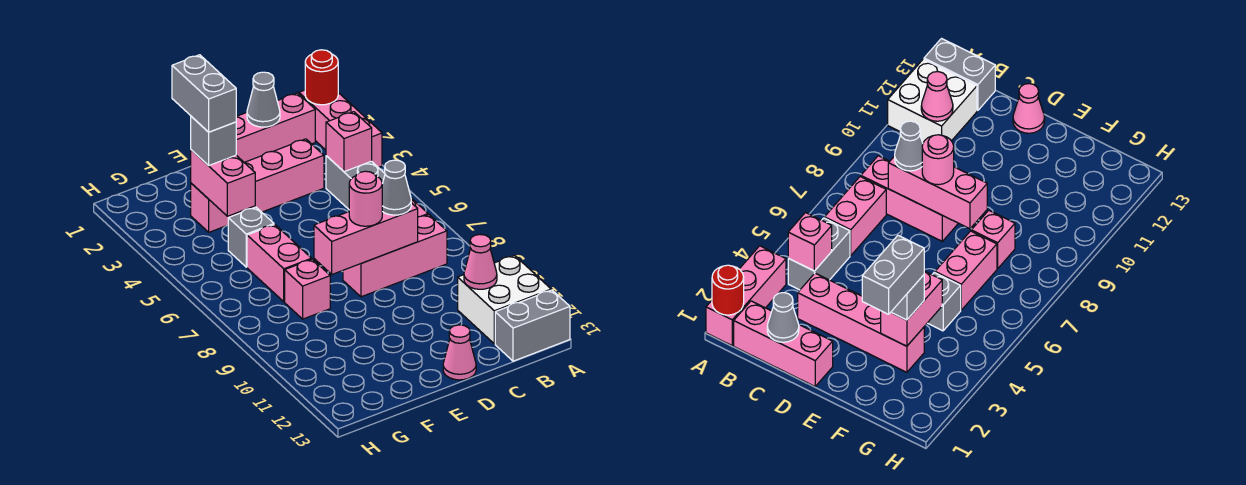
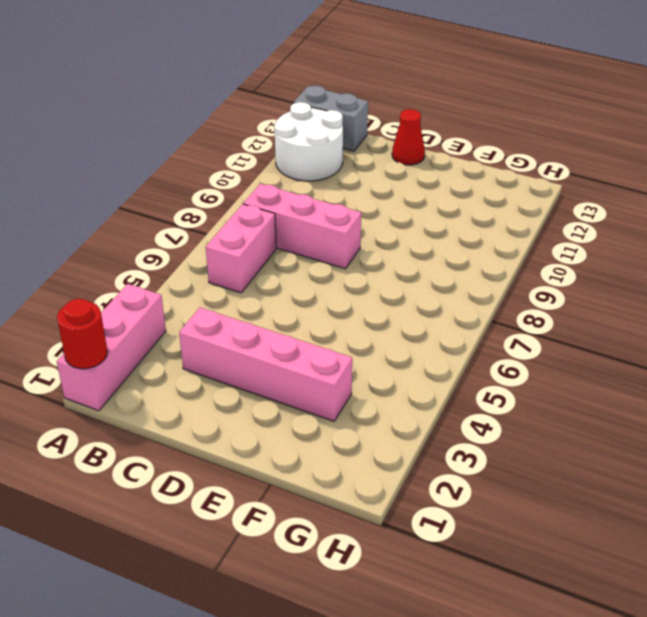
white round brick A11:B12 level 1 -> white brick A11:B12 level 1
red cone D13 level 1 -> pink cone D13 level 1
none -> pink brick B1:D1 level 1
none -> grey brick B4:B5 level 1
none -> grey brick F5 level 1

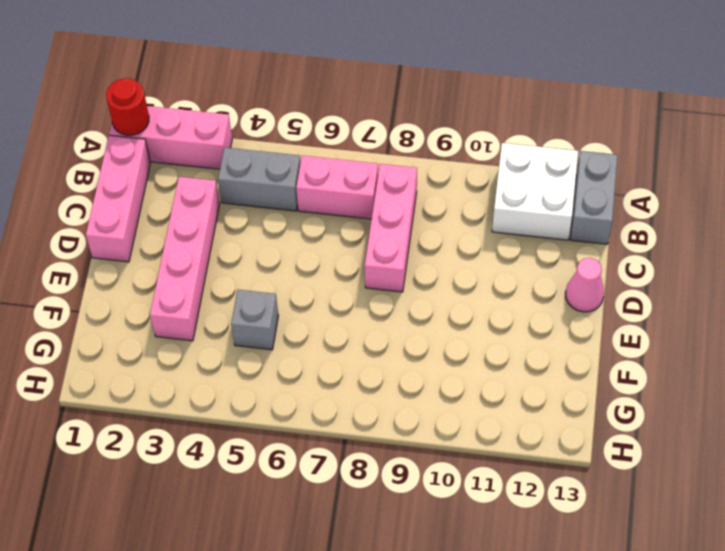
none -> pink brick F6:F7 level 1
none -> pink brick F8 level 1
none -> pink brick B4 level 2

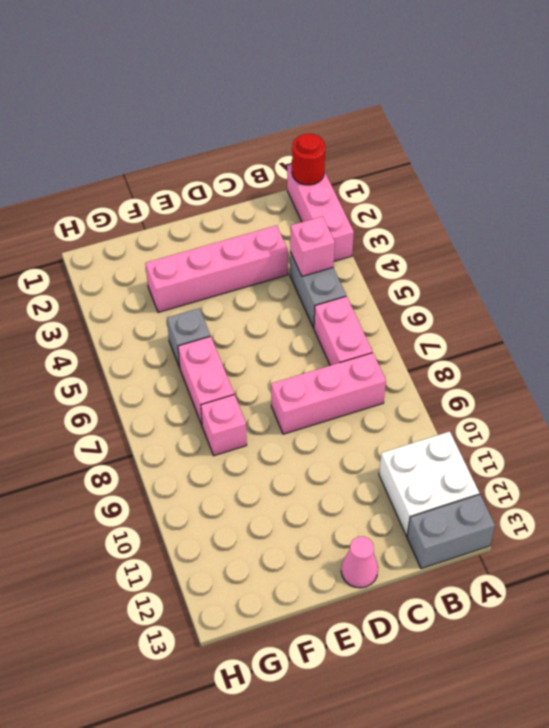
none -> pink brick B1:D1 level 1
none -> pink cone B11 level 2
none -> grey cone C1 level 2

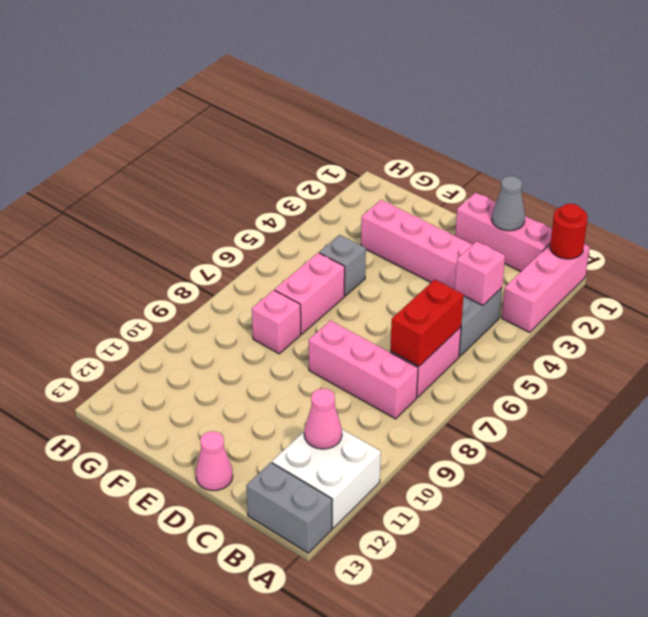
red brick B6:B7 level 2 -> none
none -> pink brick C8:E8 level 2
none -> pink brick F3:F4 level 2
none -> grey cone C8 level 3

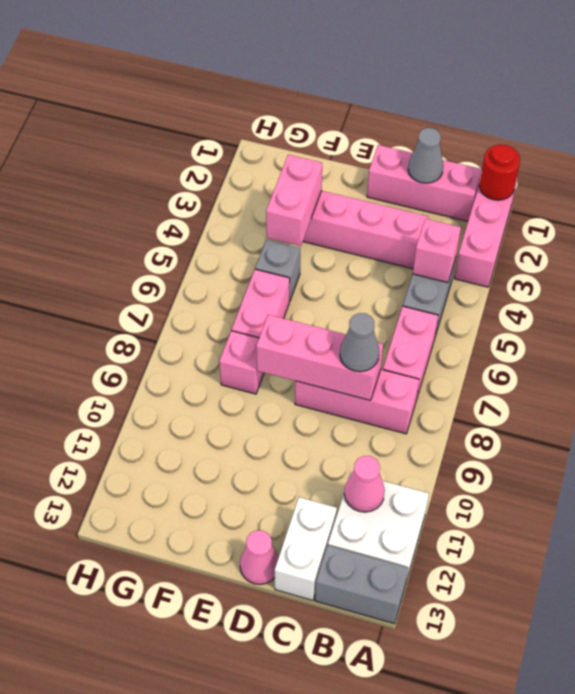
white brick C12:C13 level 1 -> none
none -> pink round brick D8 level 3
none -> grey brick F3 level 3
none -> grey brick F2:F3 level 4

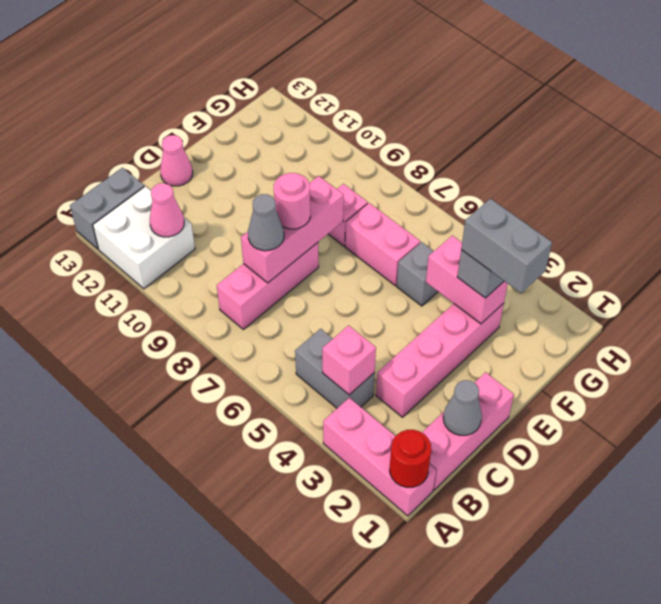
none -> pink brick B6:B7 level 1

